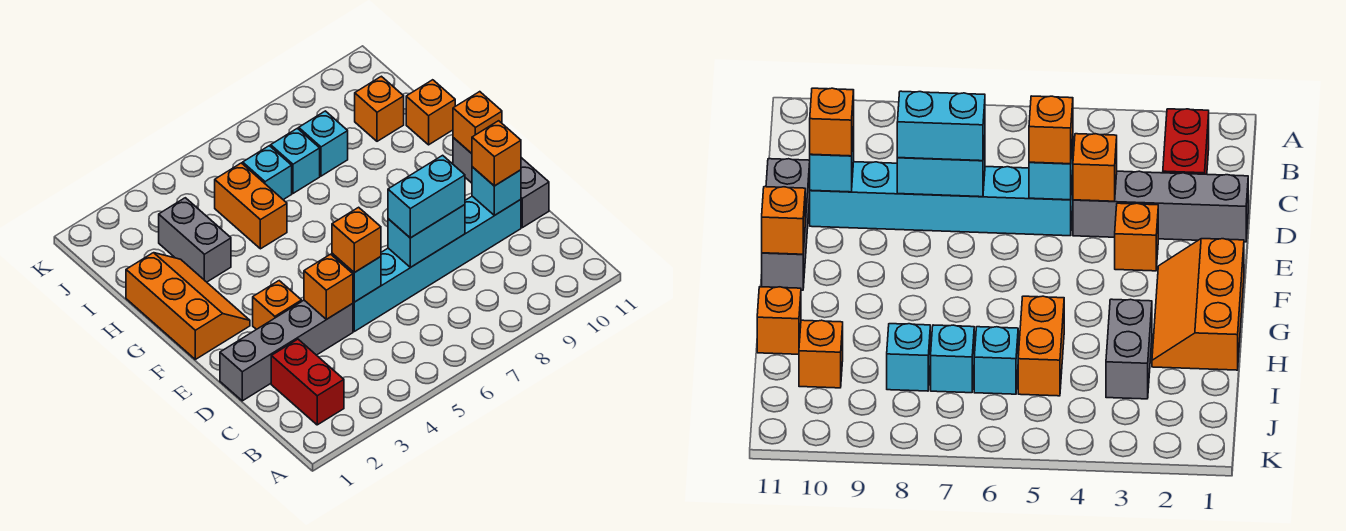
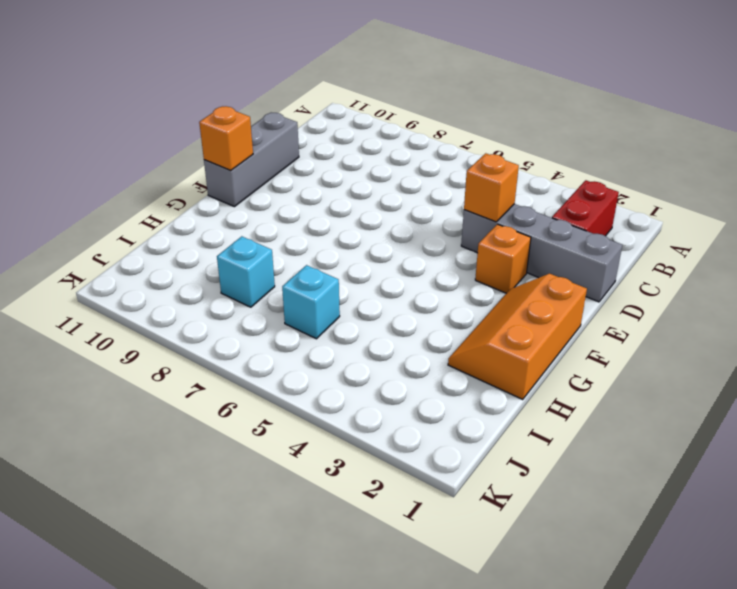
none -> cyan brick D5:D10 level 1
none -> grey brick H3:I3 level 1
none -> orange brick H5:I5 level 1

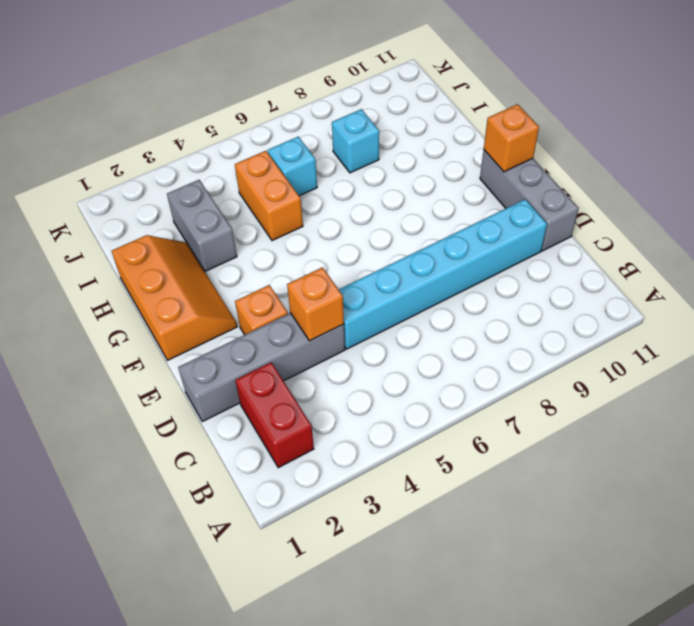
none -> orange brick H11 level 1
none -> cyan brick I7 level 1
none -> orange brick I10 level 1

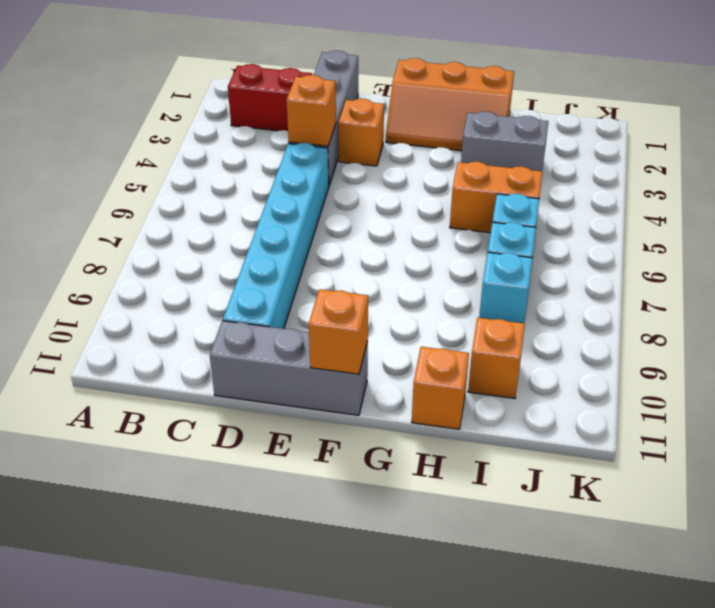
none -> cyan brick D5 level 2
none -> cyan brick D7:D8 level 2
none -> cyan brick D10 level 2

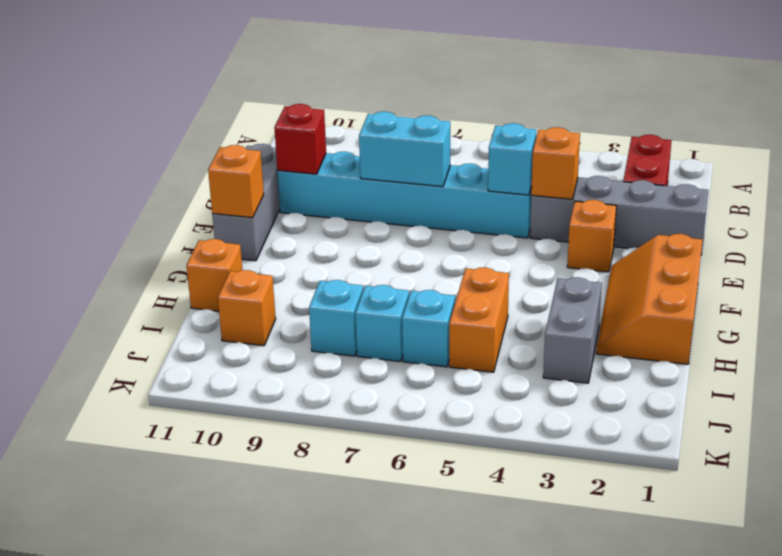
red brick D10 level 2 -> cyan brick D10 level 2
none -> orange brick D5 level 3
none -> cyan brick D7:D8 level 3
none -> orange brick D10 level 3

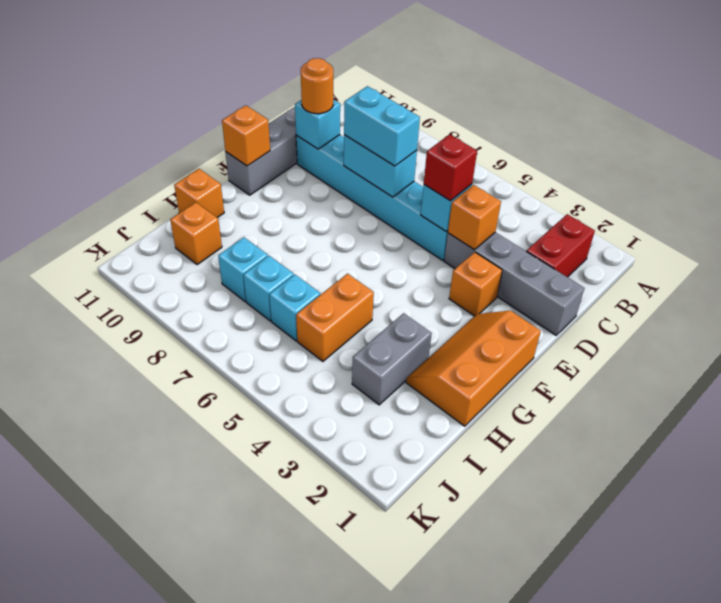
red brick D5 level 3 -> orange brick D5 level 3
orange round brick D10 level 3 -> orange brick D10 level 3

